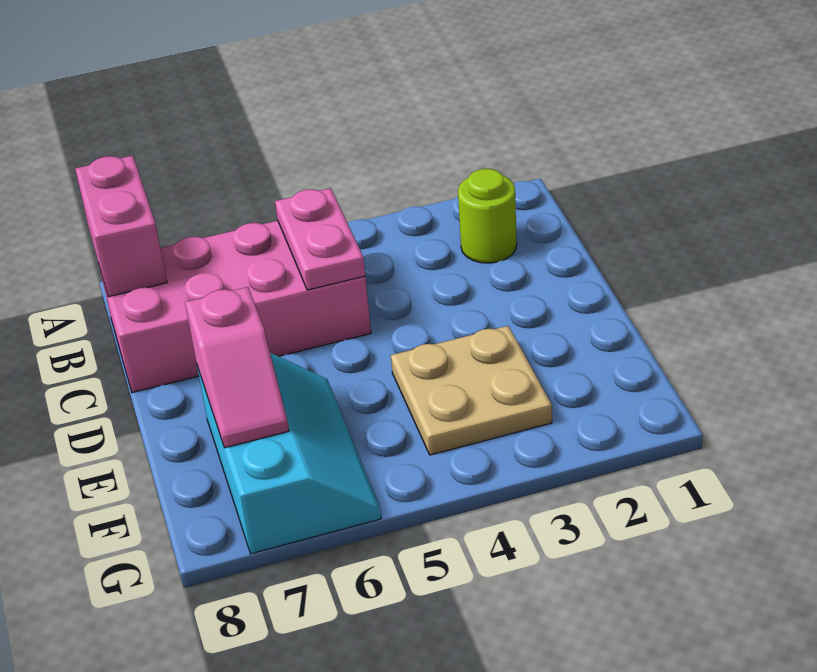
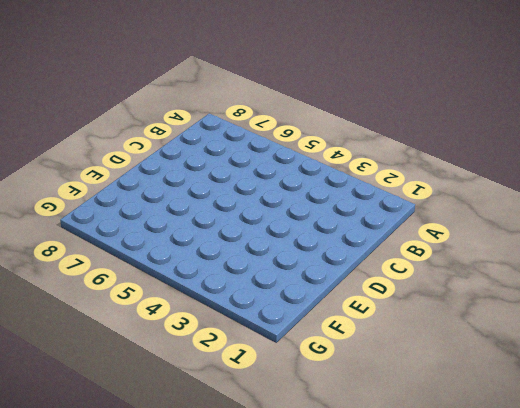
none -> lime round brick B2 level 1
none -> pink brick B5:C8 level 1

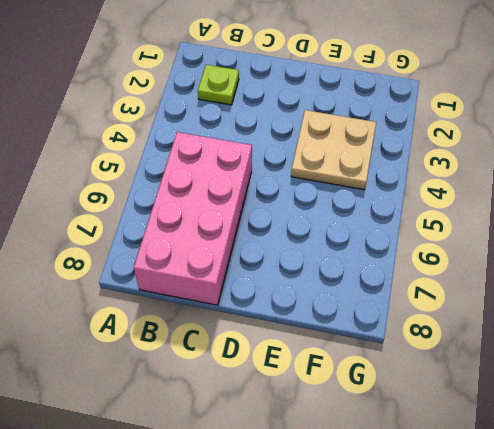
lime plate B2 level 1 -> lime round brick B2 level 1
none -> cyan slope E6:G7 level 1 top 7
none -> pink brick A8:B8 level 2

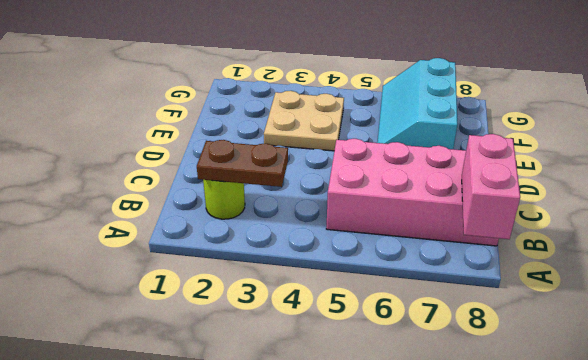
brown plate B2:B3 level 2 -> none
none -> pink plate B5:C5 level 2
none -> pink slope E7:F7 level 2 top E

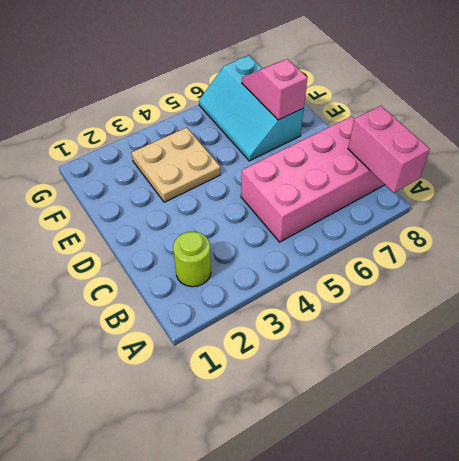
none -> pink plate B5:C5 level 2

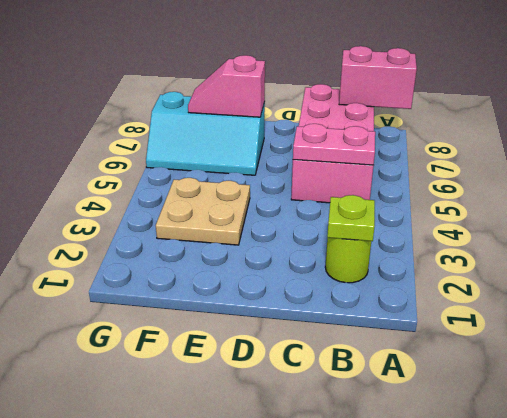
lime plate B2 level 2 -> none

